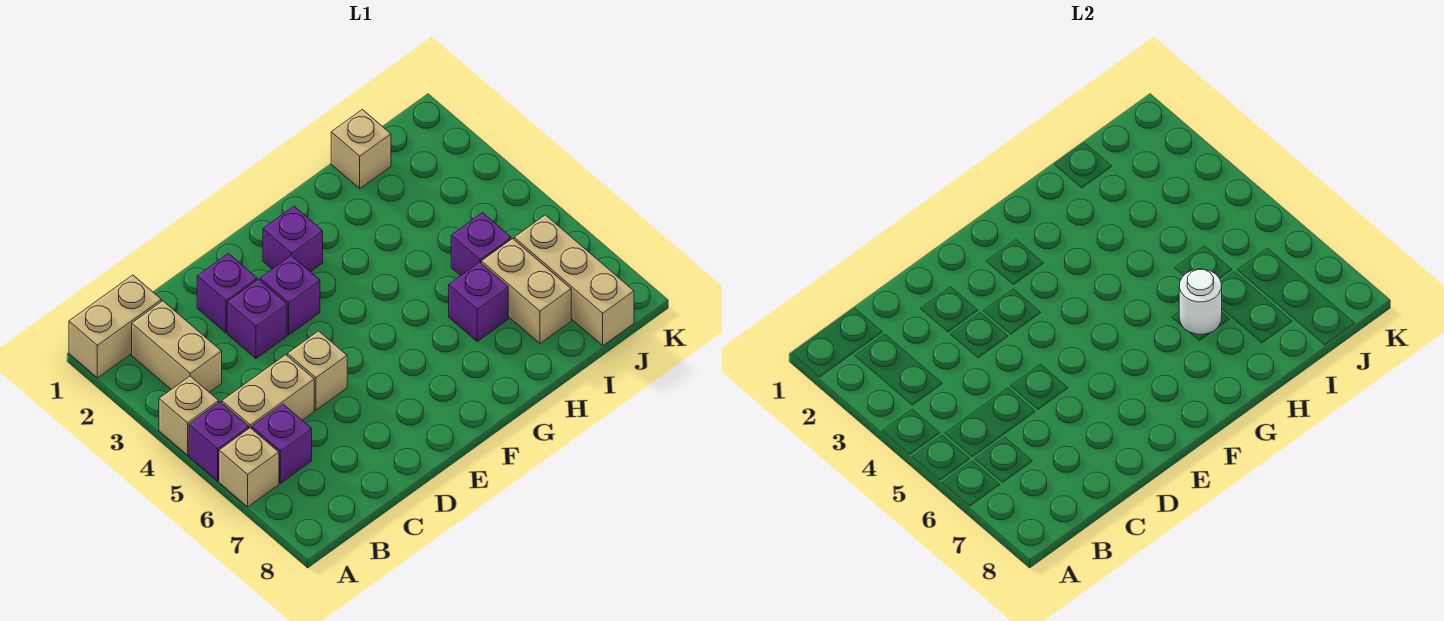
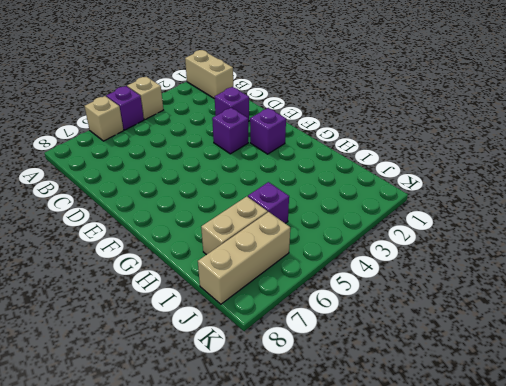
none -> tan brick B2:B3 level 1
none -> tan brick B5:C5 level 1
none -> purple brick B6 level 1

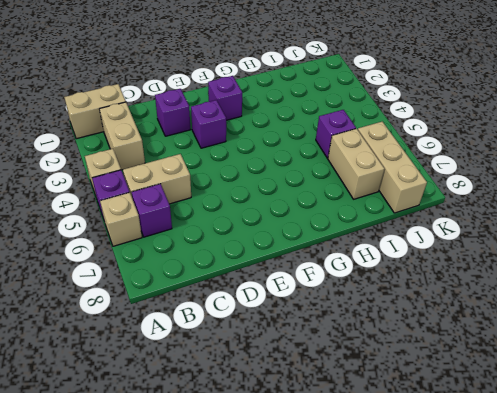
none -> purple brick D3 level 1
none -> tan brick D5 level 1
none -> purple brick H6 level 1

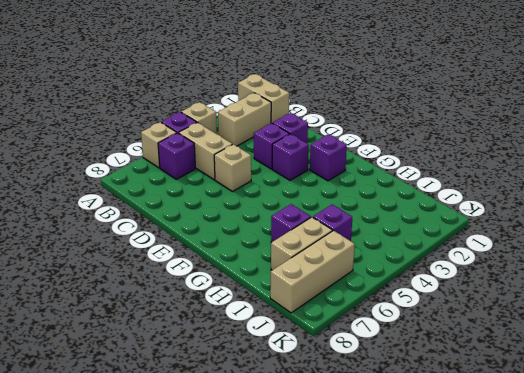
none -> tan brick I1 level 1
none -> white round brick H6 level 2

